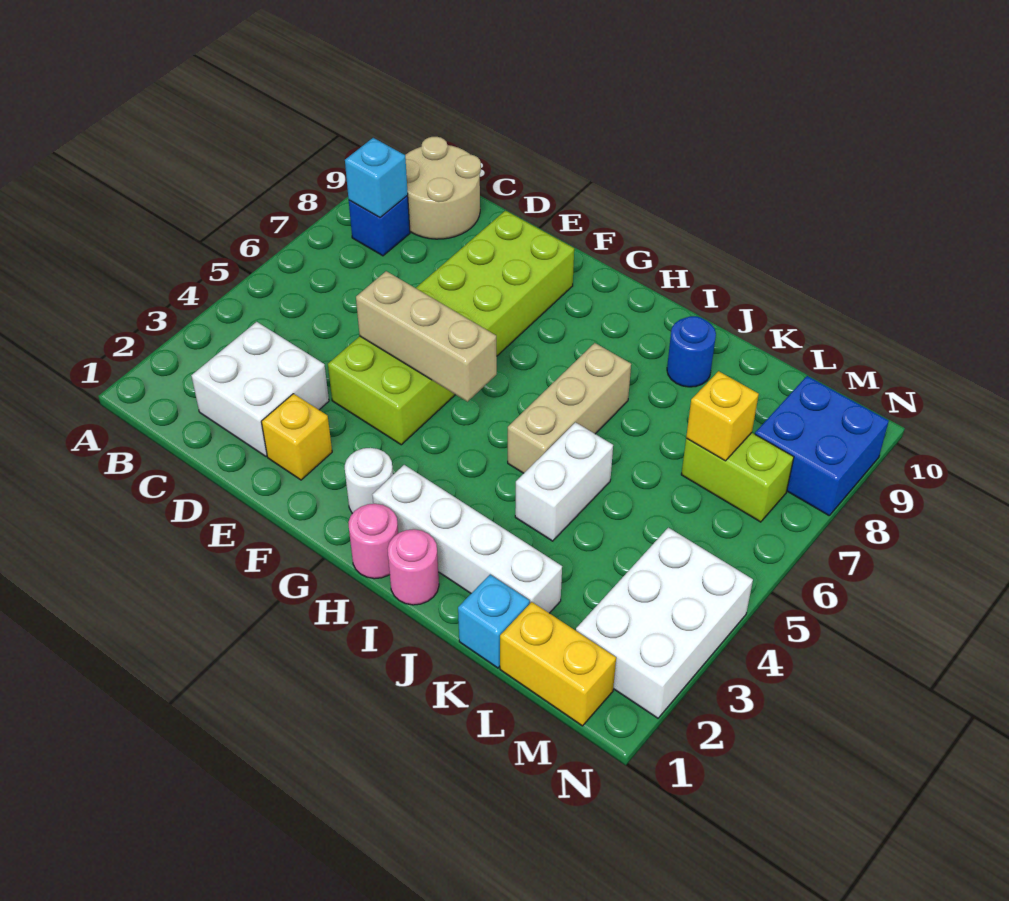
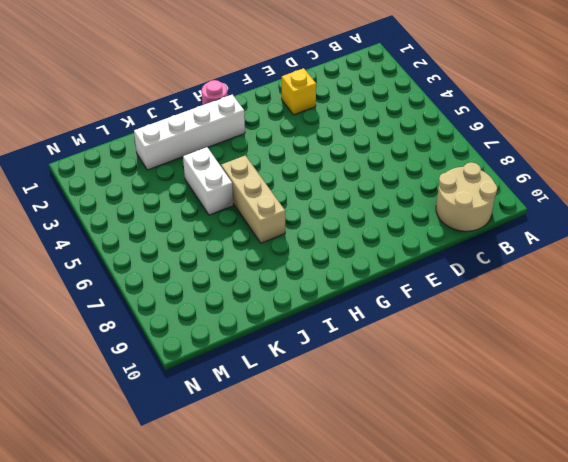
none -> blue brick B8 level 1
none -> white brick C2:D3 level 1
none -> lime brick E4:F9 level 1

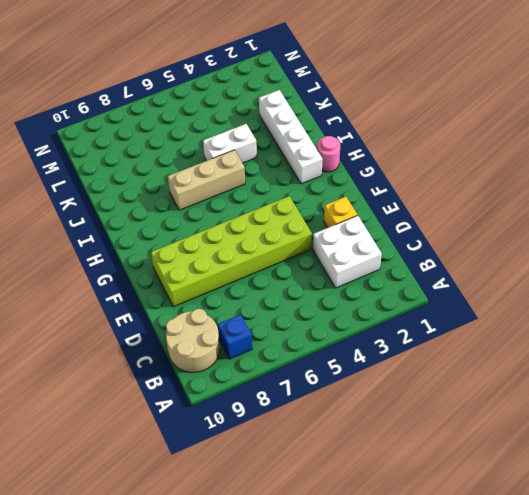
none -> white round brick G2 level 1
none -> pink round brick I1 level 1
none -> blue round brick J9 level 1

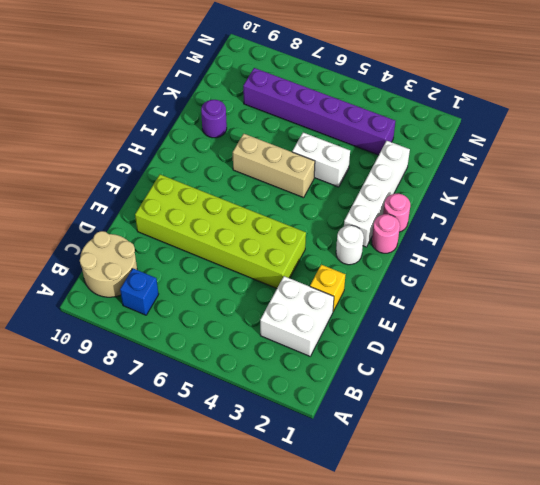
purple round brick J9 level 1 -> blue round brick J9 level 1
purple brick L3:L8 level 1 -> lime brick L7:M7 level 1
none -> cyan brick K1 level 1
none -> yellow brick L1:M1 level 1
none -> white brick M2:N4 level 1

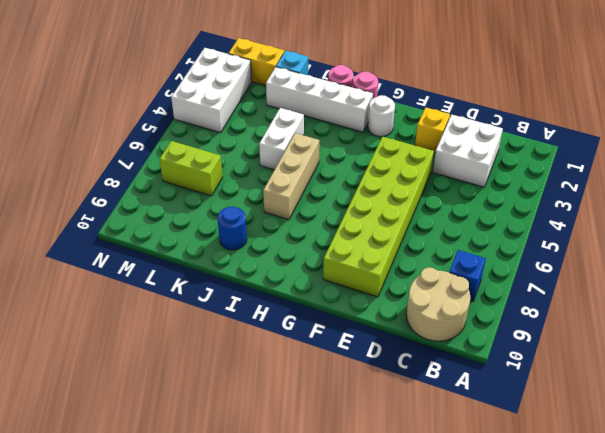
none -> blue brick M8:N9 level 1
none -> cyan brick B8 level 2
none -> tan brick E5:G5 level 2

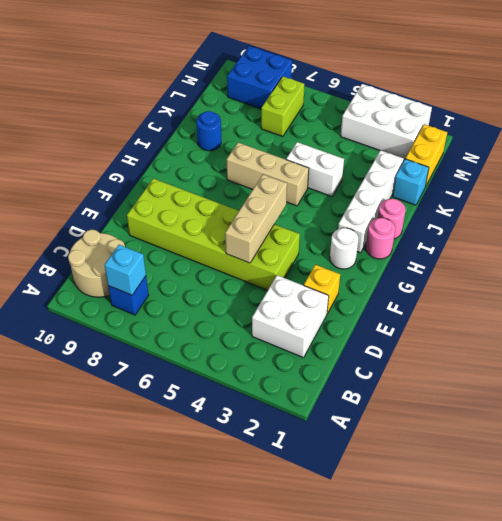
none -> yellow brick L7 level 2

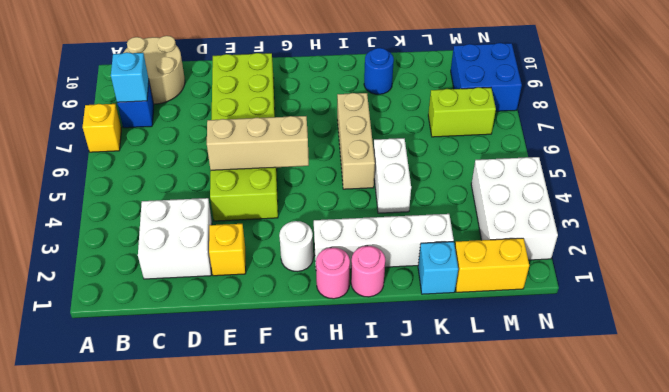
yellow brick A7 level 1 -> yellow brick L7 level 2

